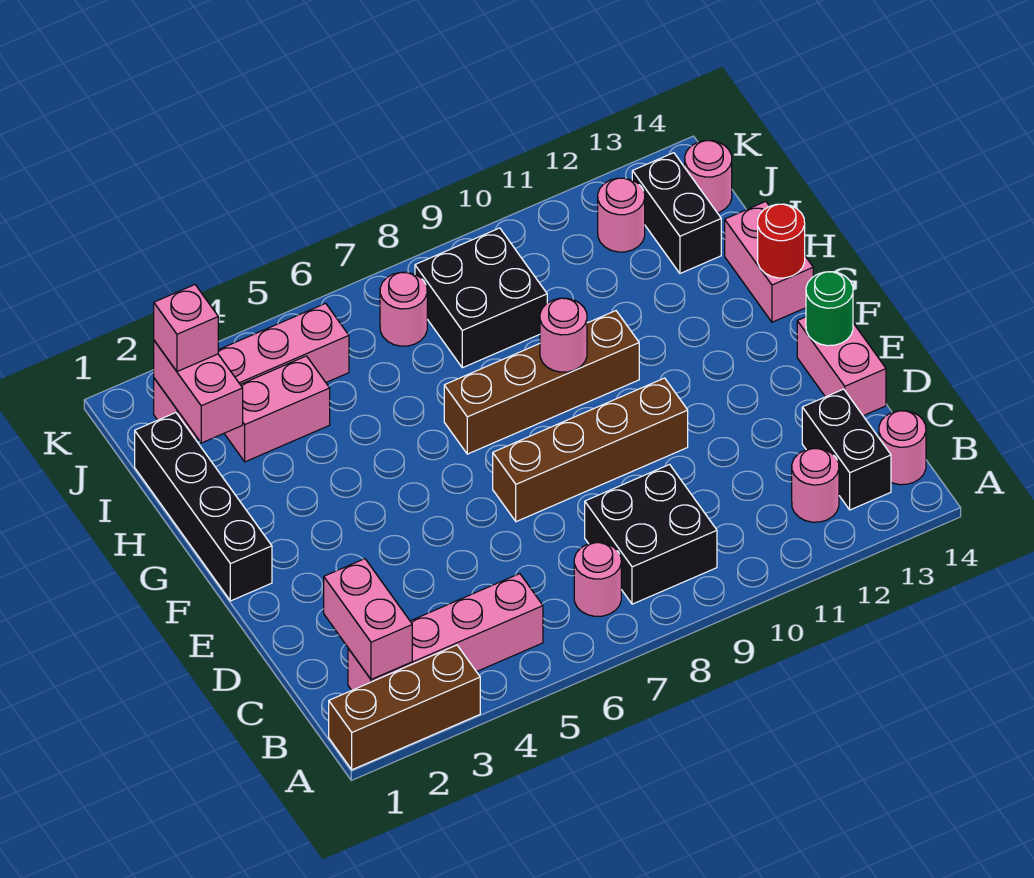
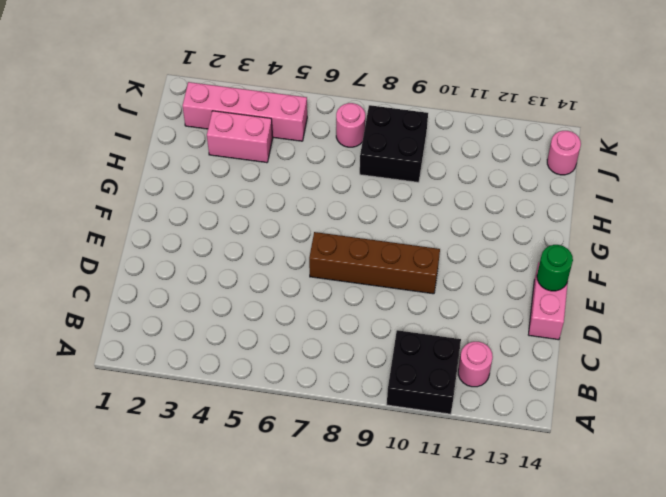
black brick A10:B11 level 1 -> black brick B8:C9 level 1
none -> brown brick A1:A3 level 1
none -> pink brick B2:B5 level 1
none -> pink round brick B7 level 1

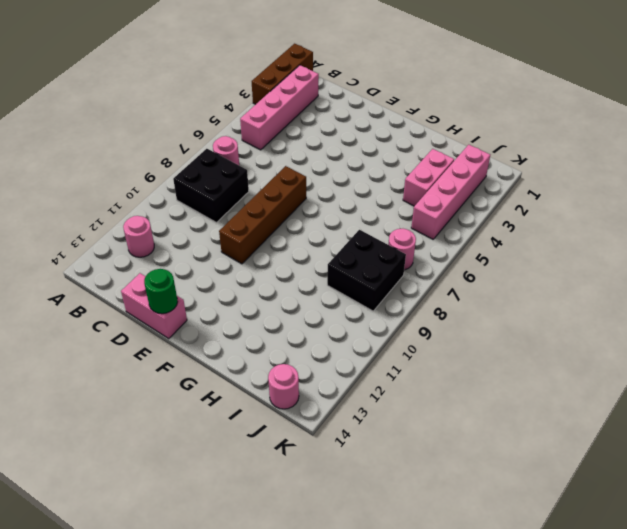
none -> black brick B13:C13 level 1
none -> pink round brick B14 level 1
none -> black brick F1:I1 level 1

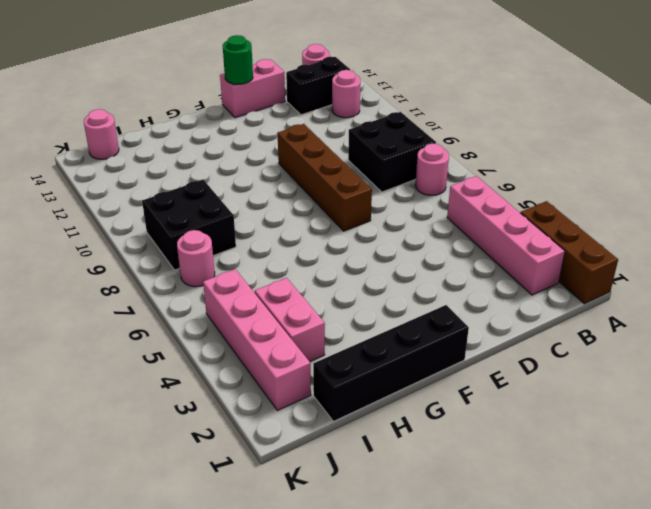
none -> brown brick G7:G10 level 1
none -> pink brick G14:H14 level 1
none -> black brick I13:J13 level 1

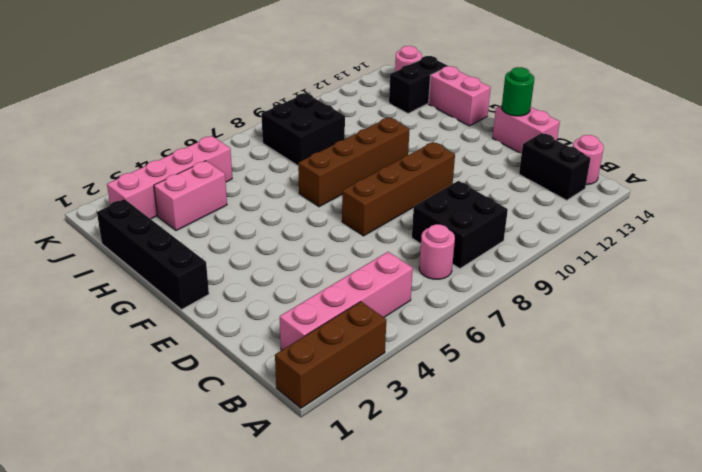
black brick I13:I14 level 1 -> black brick I13:J13 level 1
none -> pink round brick B12 level 1
none -> pink round brick J7 level 1
none -> pink round brick J12 level 1

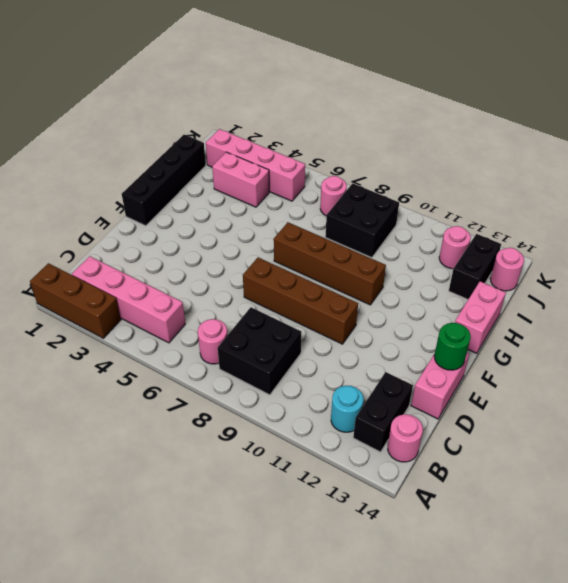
cyan round brick B12 level 1 -> pink round brick B12 level 1
none -> pink brick B2:C2 level 2
none -> pink round brick G9 level 2
none -> red round brick G14 level 2

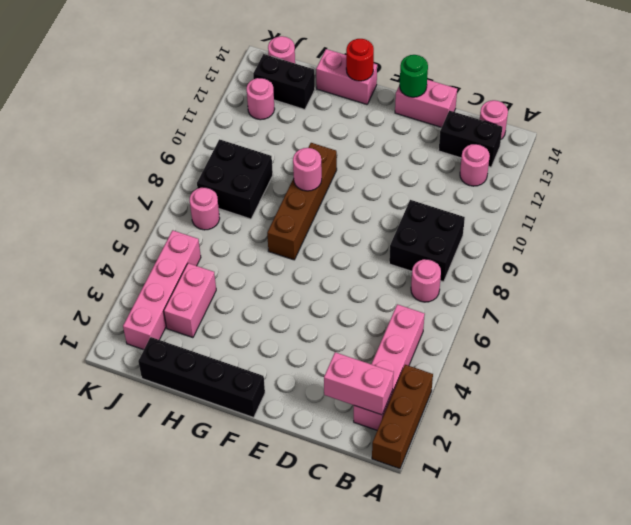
none -> brown brick E7:E10 level 1
none -> pink brick I2:J2 level 2
none -> pink brick J2 level 3

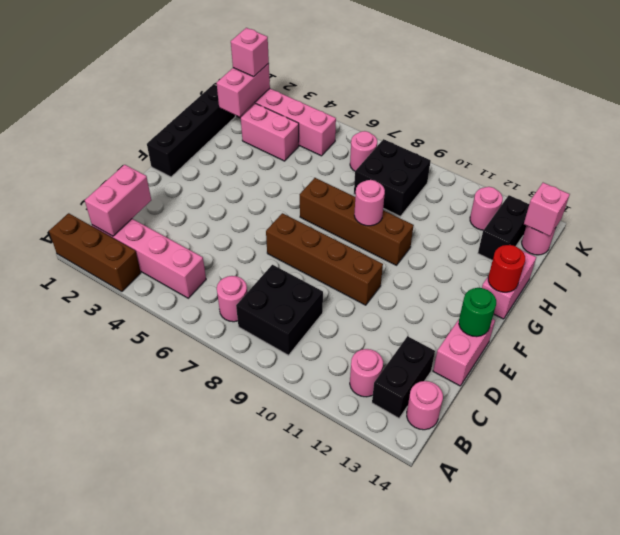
pink brick J14 level 2 -> none

